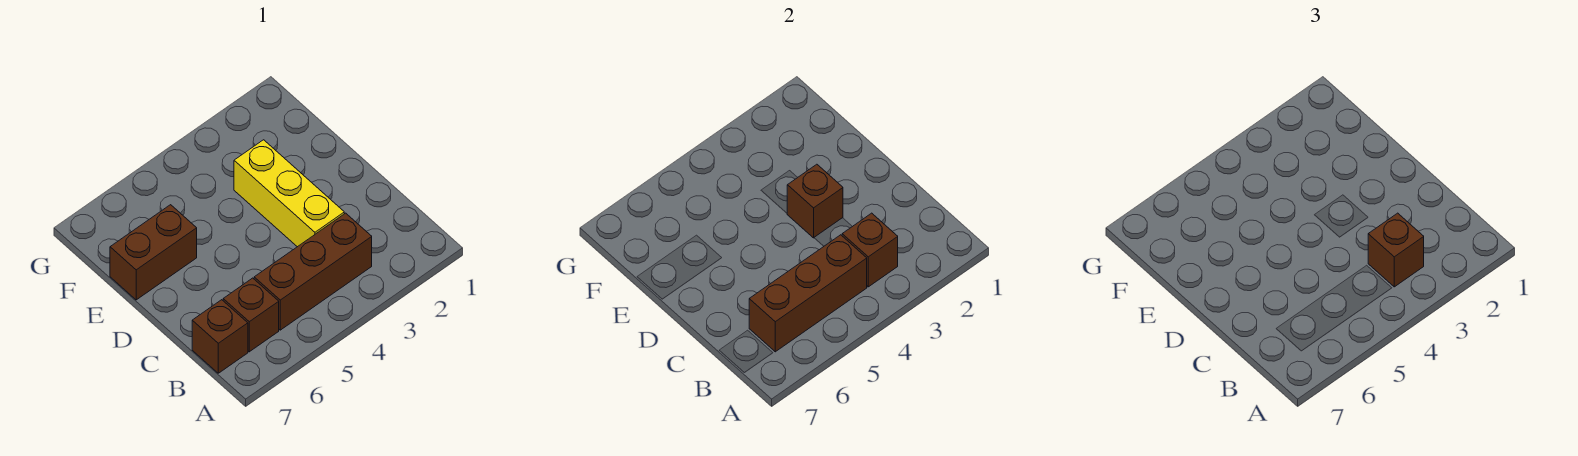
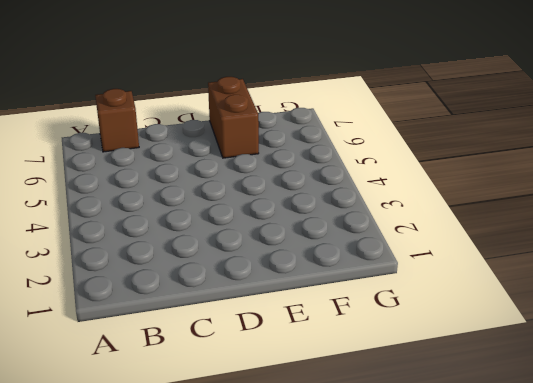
none -> brown brick B3:B5 level 1
none -> brown brick B6 level 1

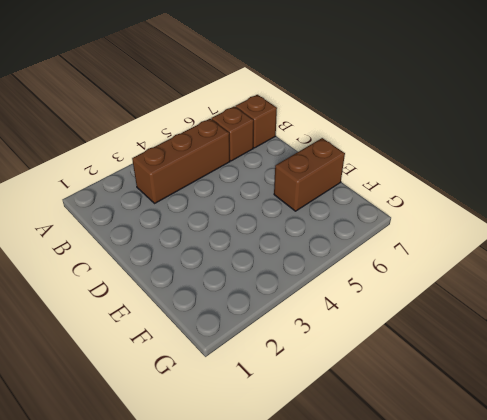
none -> yellow brick C3:E3 level 1
none -> brown brick B3 level 2

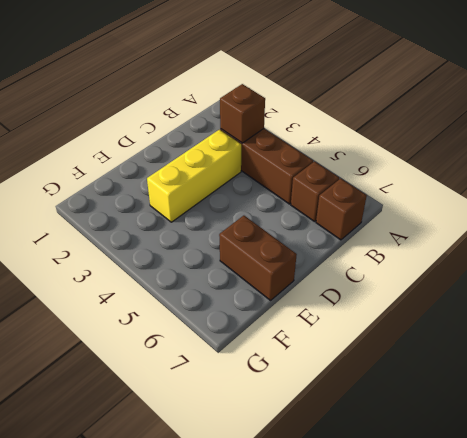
none -> brown brick B4:B6 level 2
none -> brown brick D3 level 2

